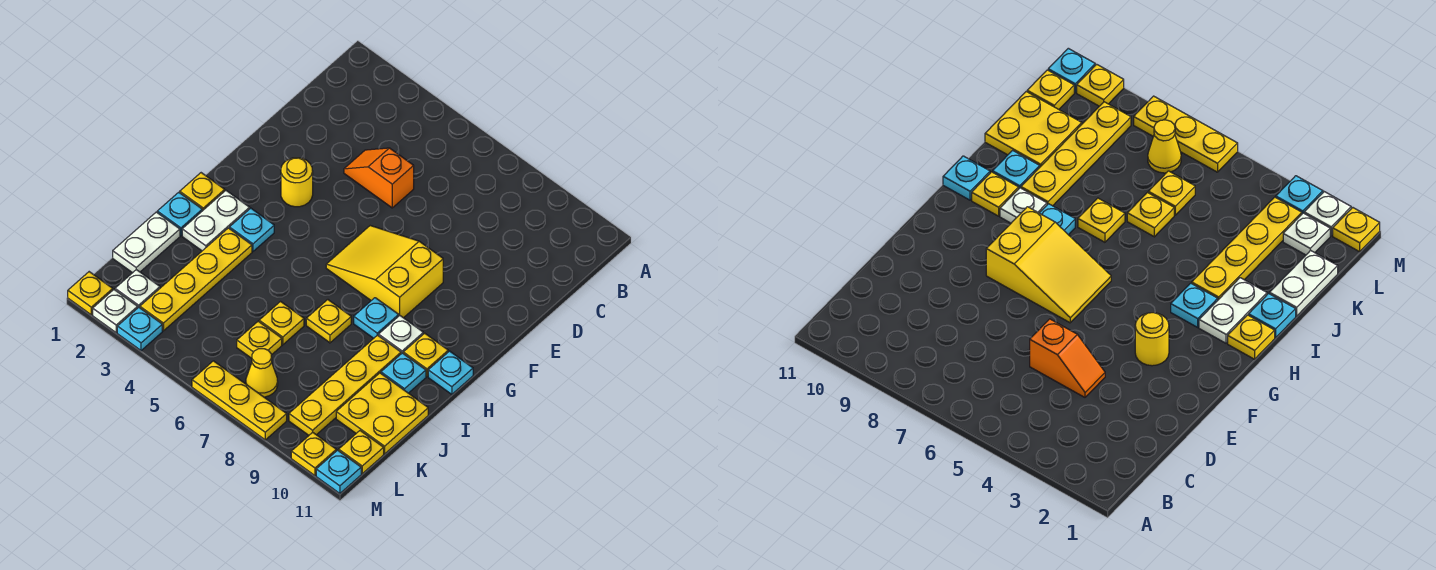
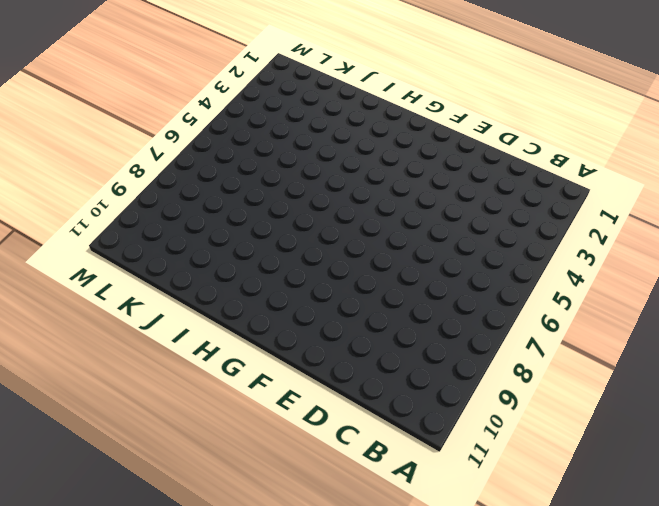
none -> orange slope D4:D5 level 1 top 5
none -> yellow round brick F3 level 1
none -> yellow slope F6:G8 level 1 top 8

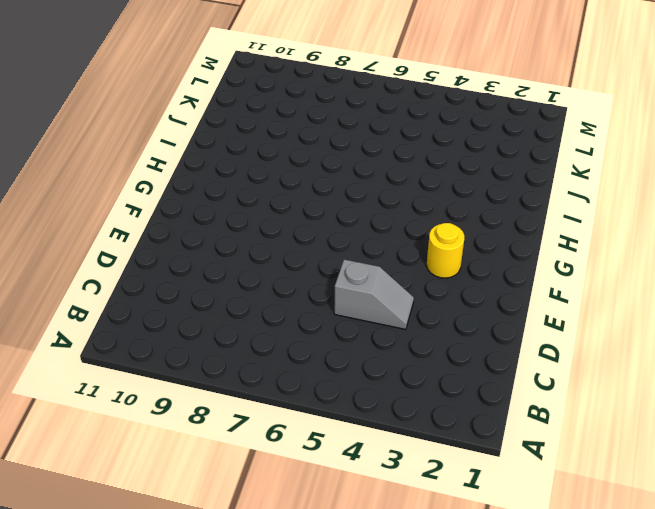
grey slope D4:D5 level 1 top 5 -> orange slope D4:D5 level 1 top 5
none -> yellow slope F6:G8 level 1 top 8
none -> yellow plate H1 level 1
none -> white plate H2:I2 level 1

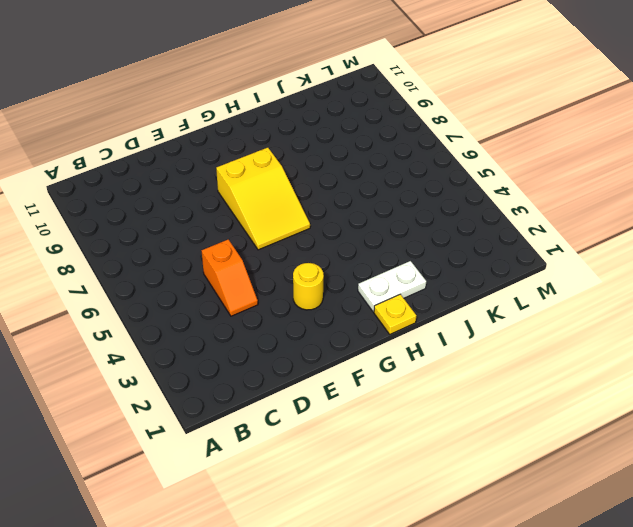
none -> cyan plate H3 level 1
none -> cyan plate H8 level 1
none -> white plate H9 level 1

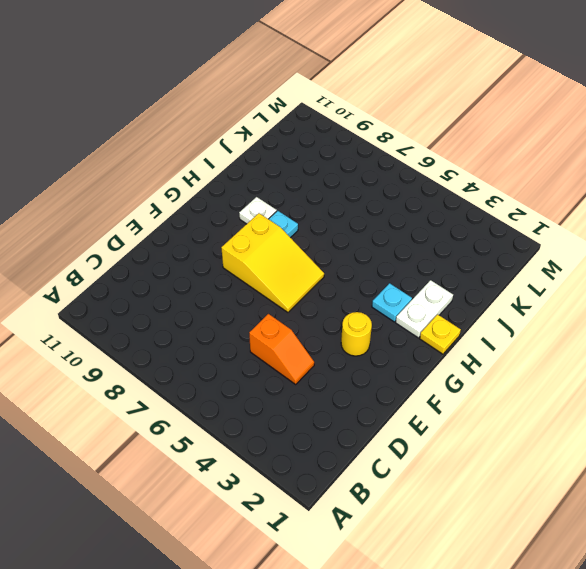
none -> yellow plate H10 level 1
none -> cyan plate H11 level 1
none -> cyan plate I1 level 1

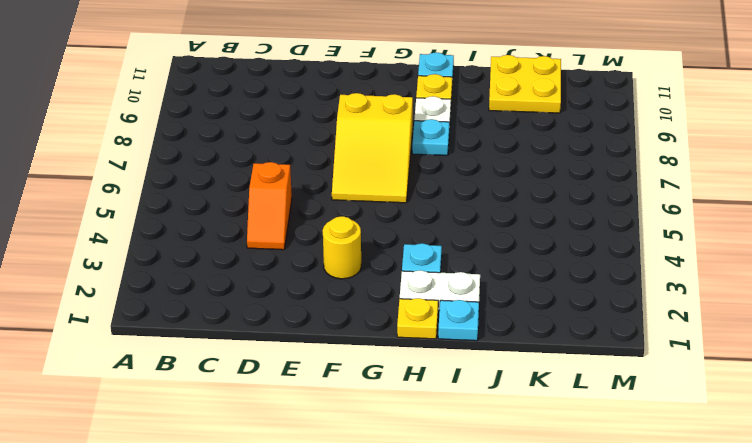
none -> yellow plate I3:L3 level 1
none -> yellow plate I7 level 1
none -> yellow plate I9:L9 level 1

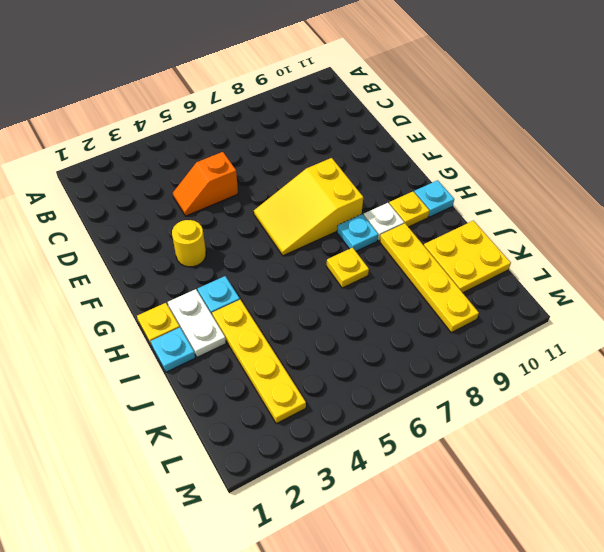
none -> cyan plate I10 level 1
none -> white plate J1:K1 level 1
none -> yellow plate J6 level 1

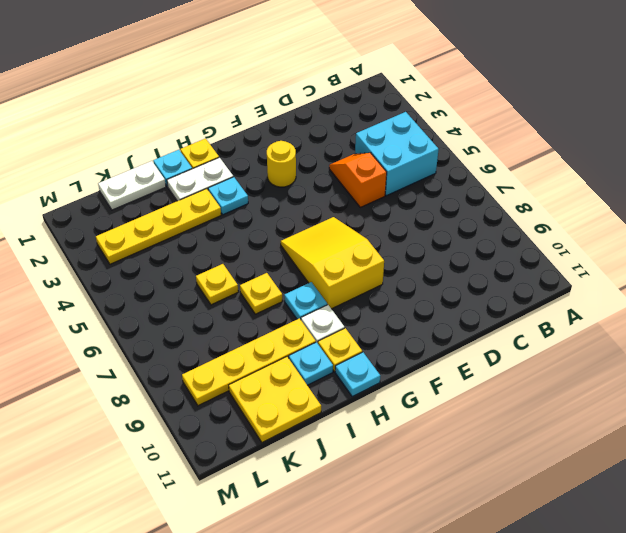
cyan brick B4:C5 level 1 -> none
none -> yellow plate K6 level 1
none -> white plate L2 level 1
none -> yellow cone L7 level 1

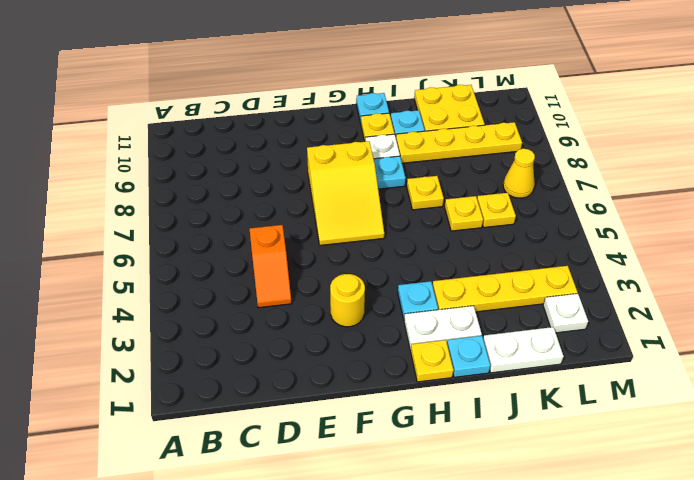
none -> yellow plate L11 level 1
none -> yellow plate M1 level 1
none -> white plate M2 level 1

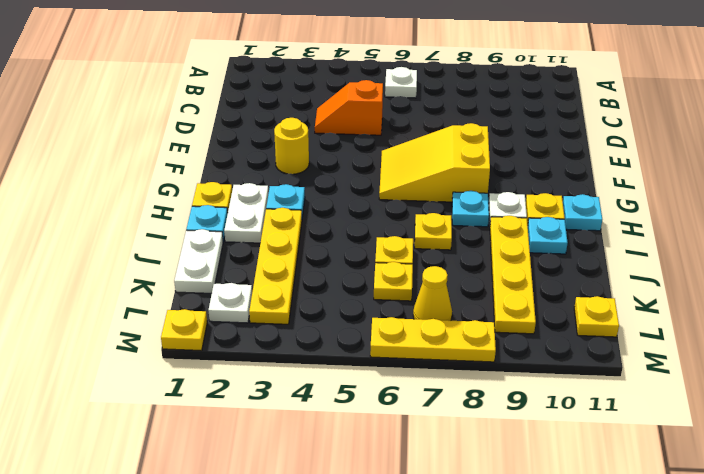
white plate B6 level 1 -> white plate M2 level 1
none -> yellow plate J10:K11 level 1
none -> cyan plate M3 level 1
none -> yellow plate M10 level 1

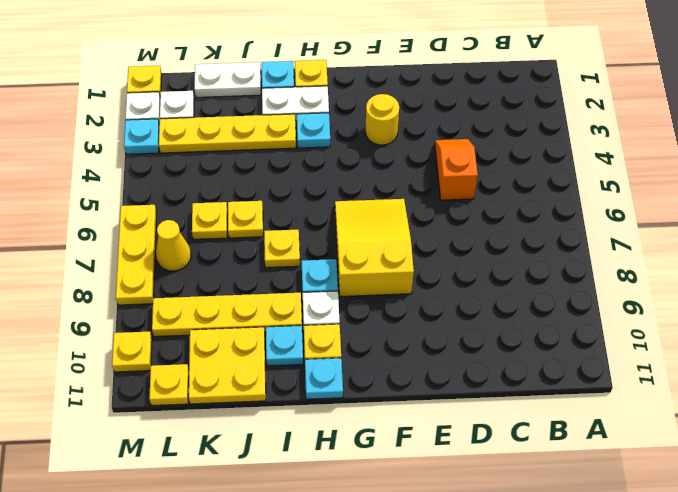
none -> cyan plate M11 level 1

